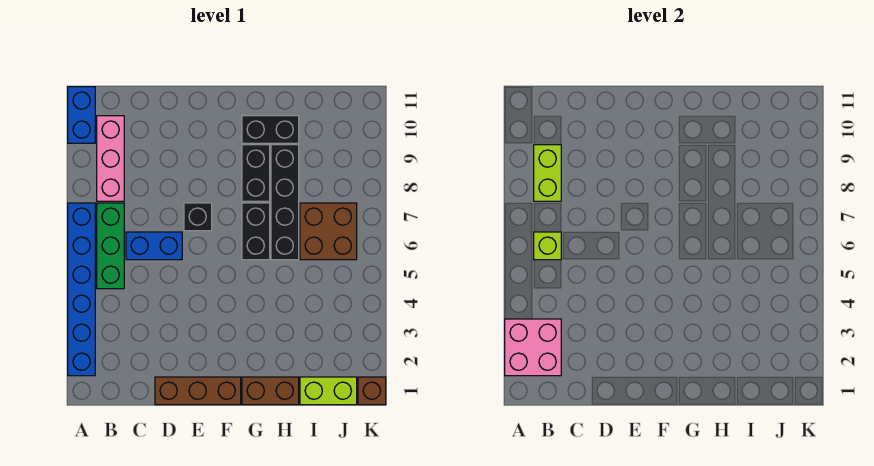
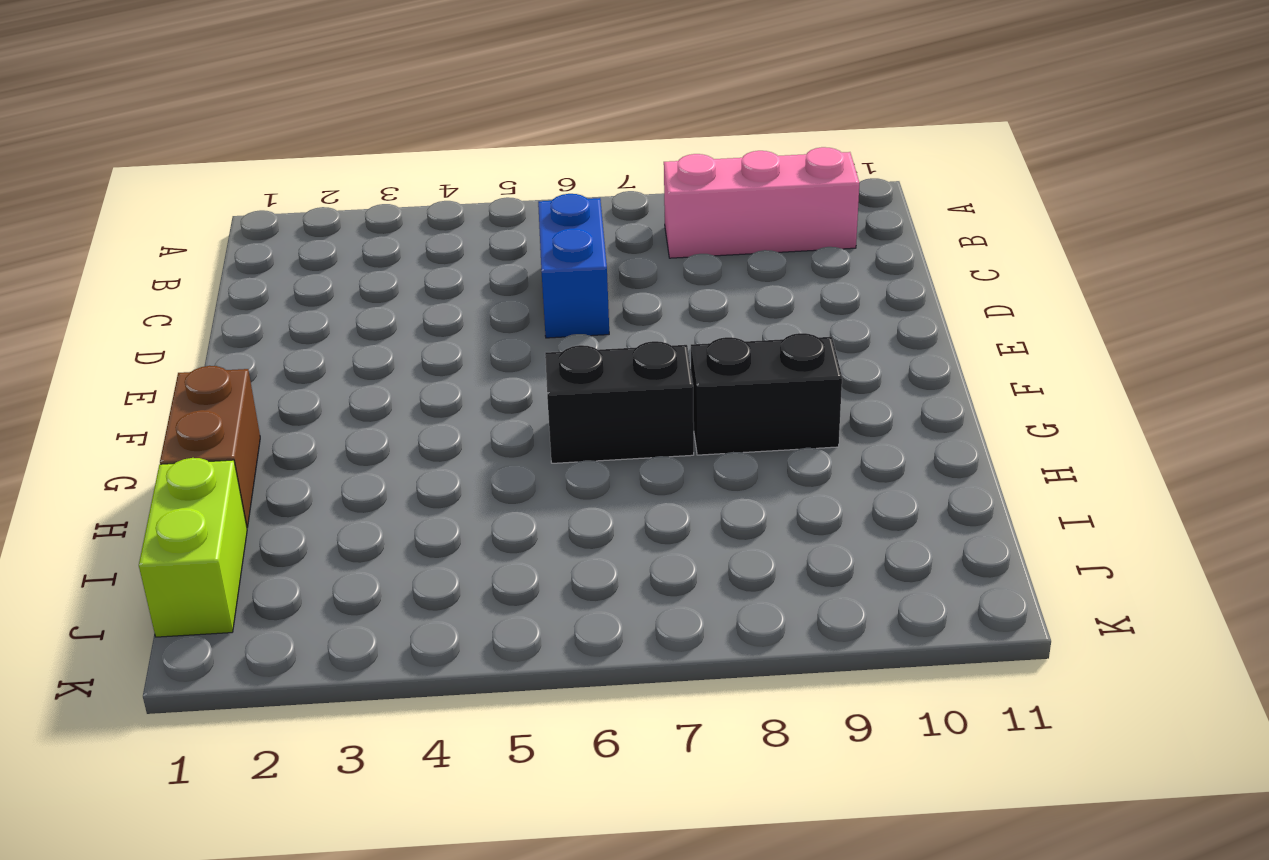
none -> blue brick A2:A7 level 1
none -> blue brick A10:A11 level 1
none -> green brick B5:B7 level 1

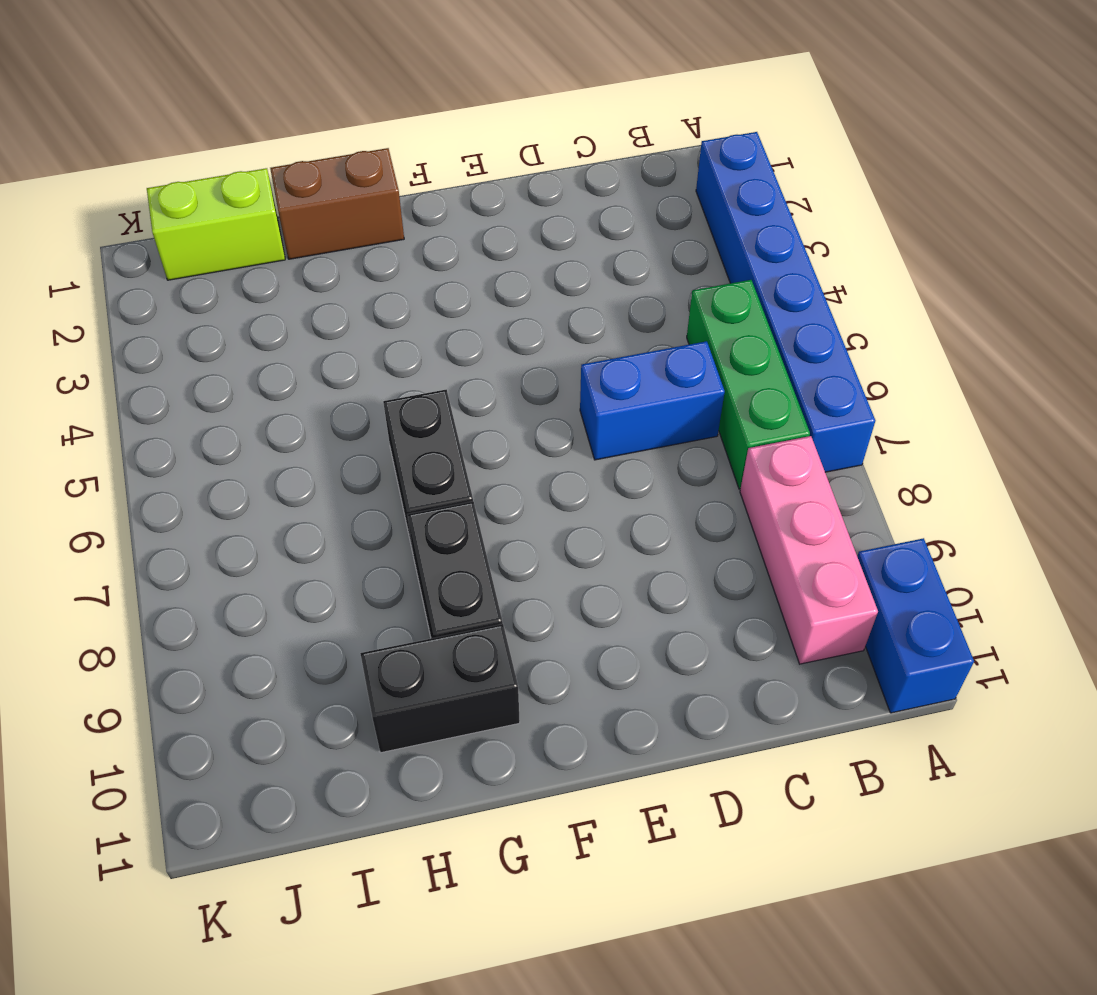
none -> brown brick D1:F1 level 1
none -> black brick E7 level 1
none -> black brick H6:H9 level 1

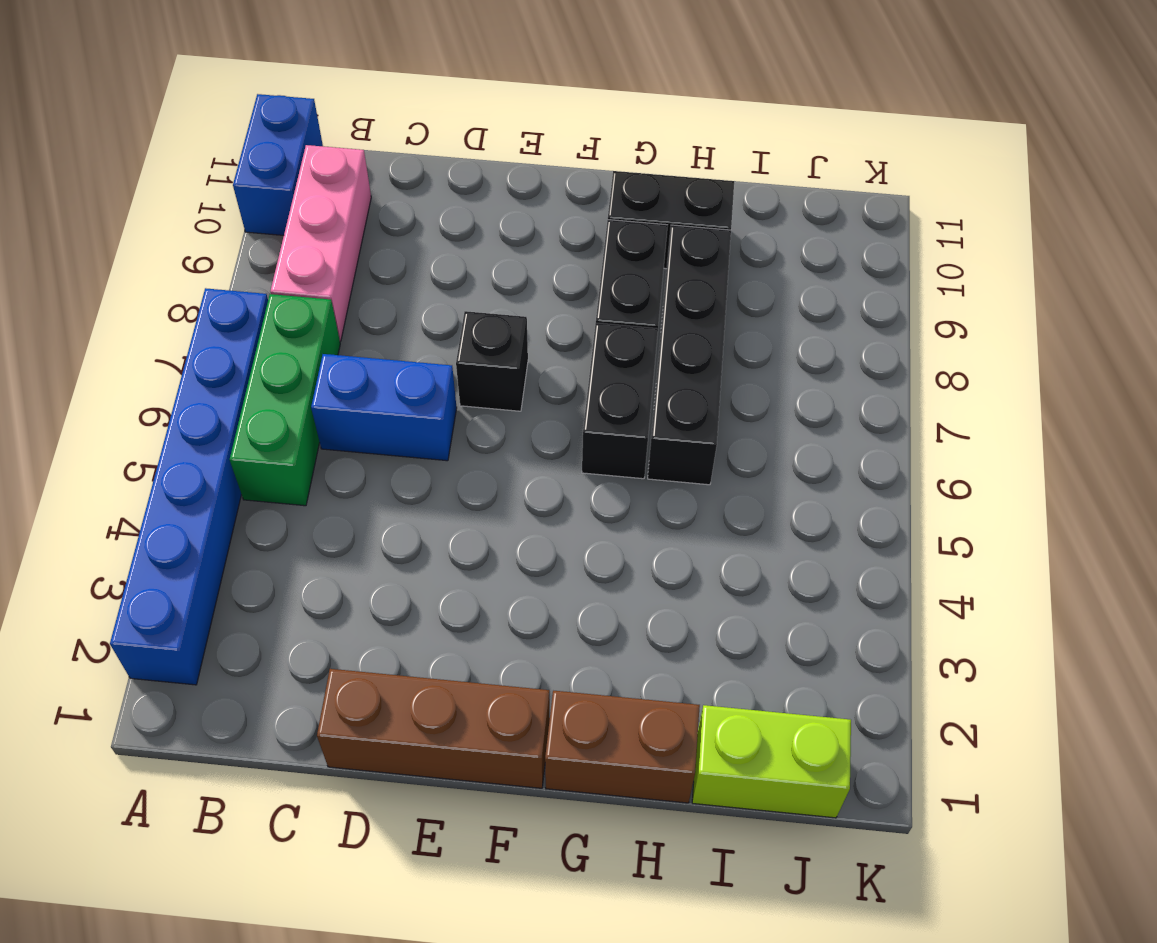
none -> brown brick I6:J7 level 1
none -> brown brick K1 level 1
none -> pink brick A2:B3 level 2

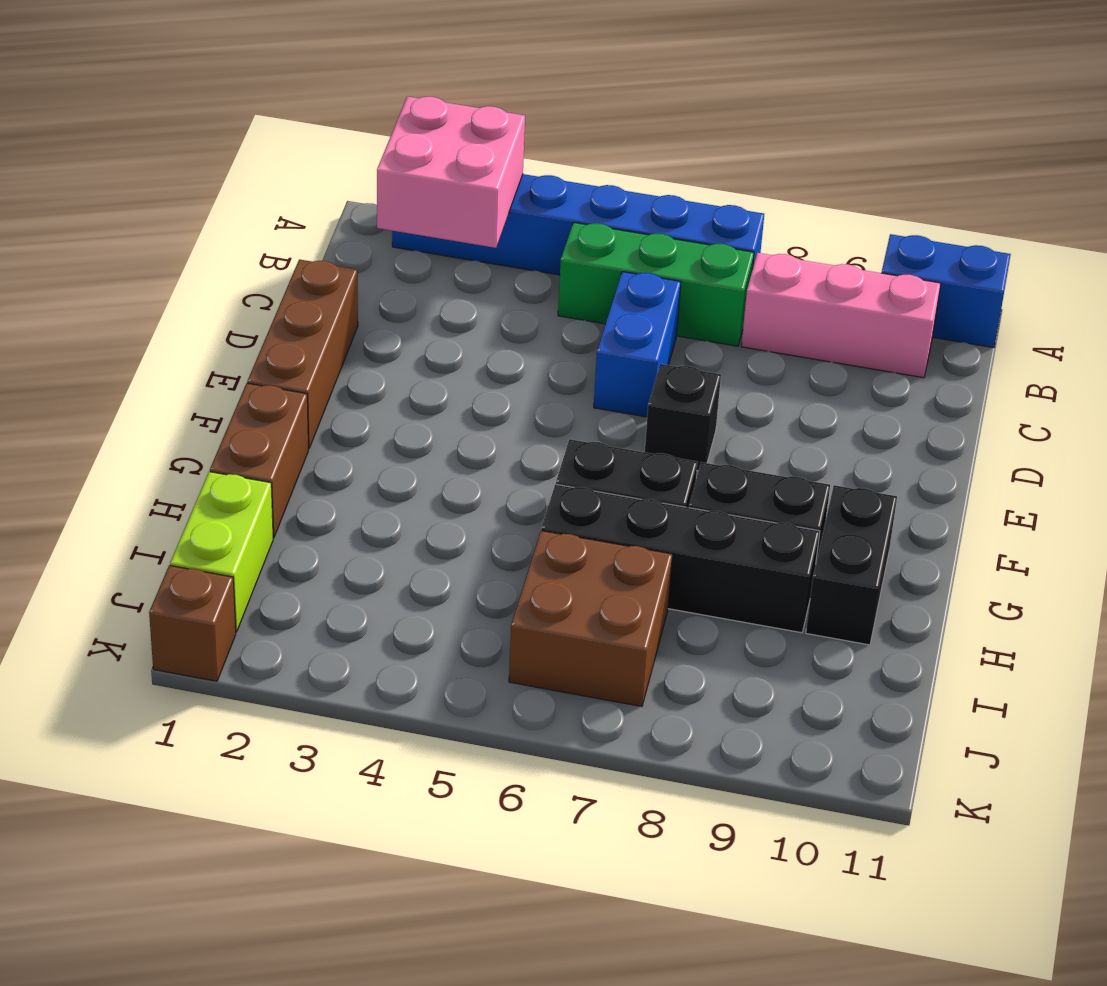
none -> lime brick B6 level 2
none -> lime brick B8:B9 level 2

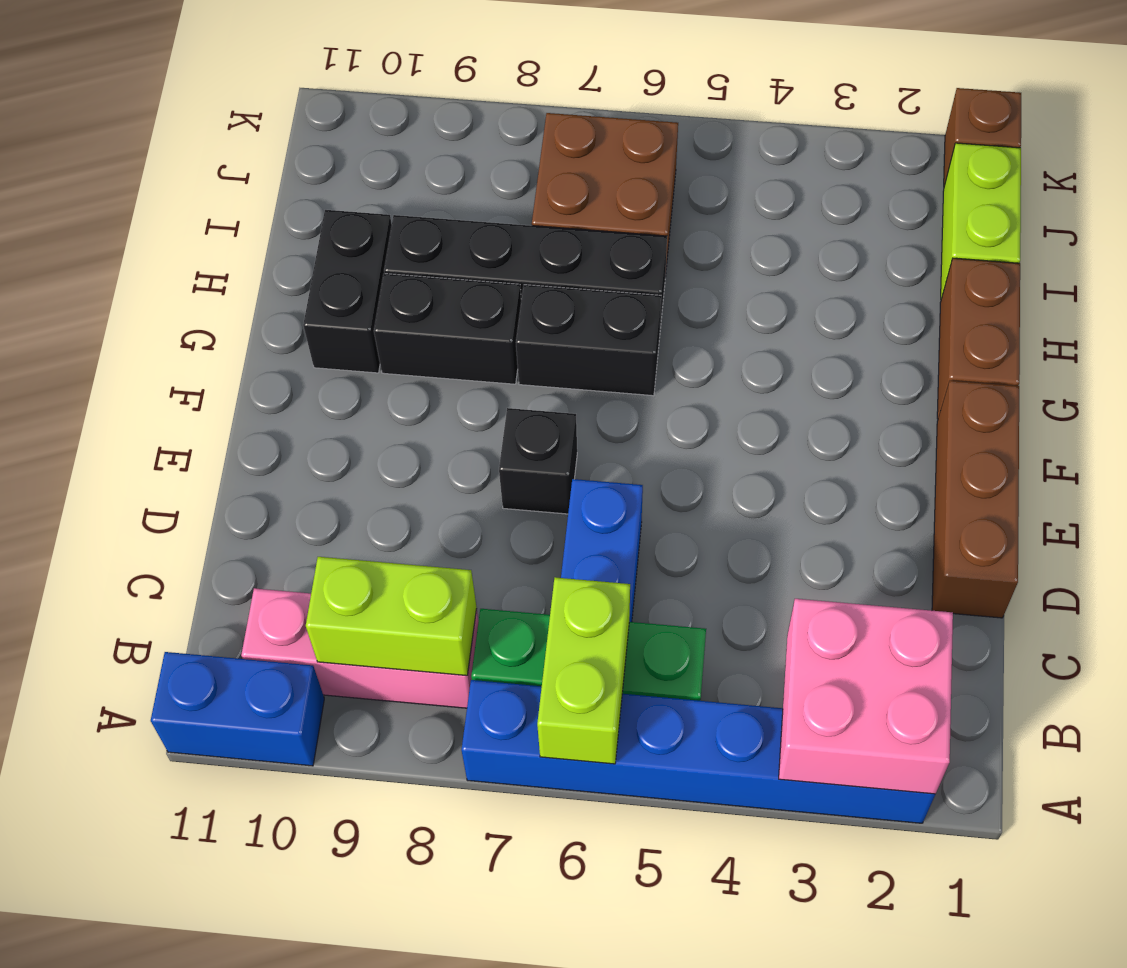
lime brick A6:B6 level 2 -> lime brick B6 level 2

